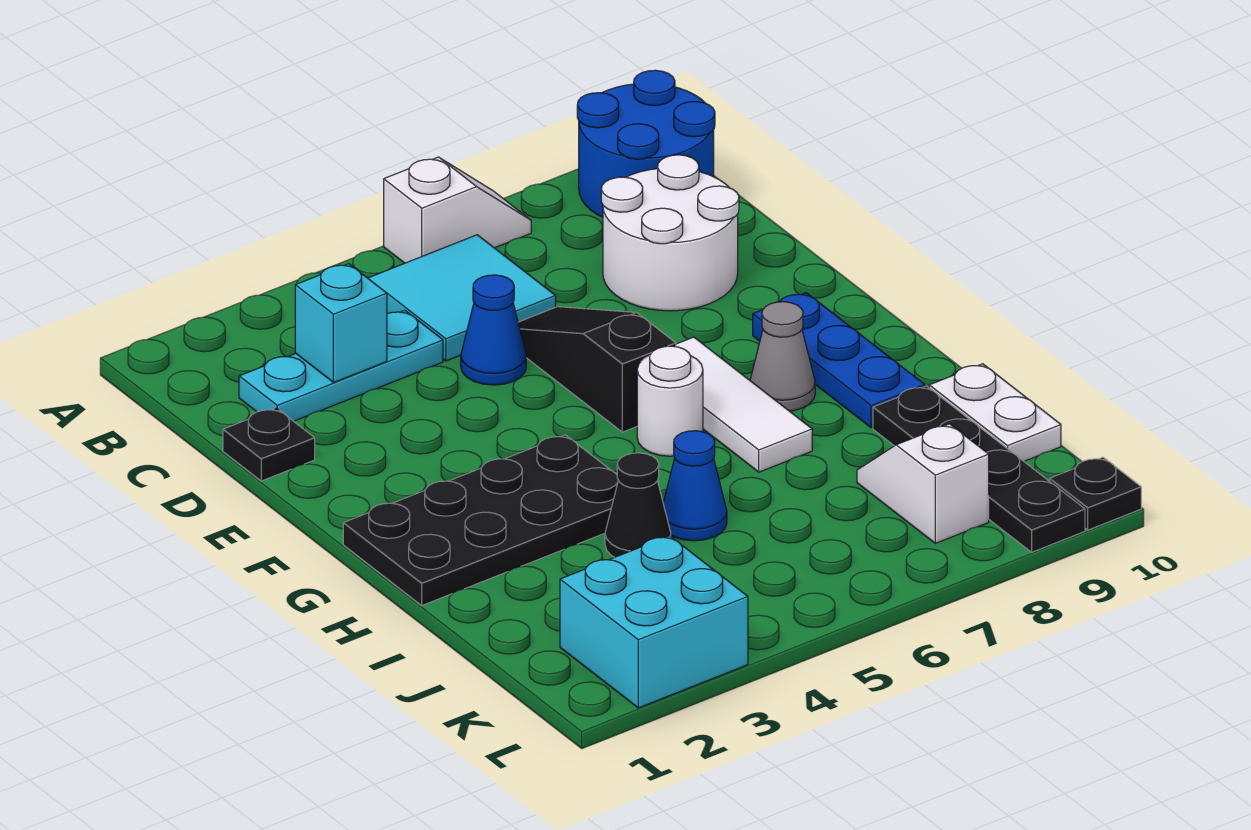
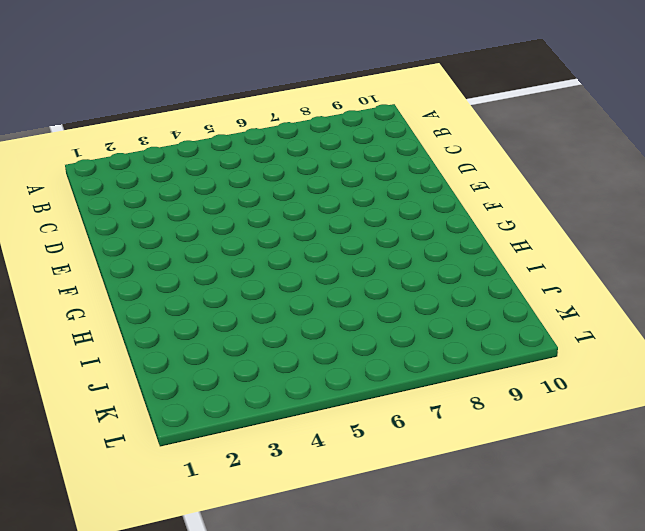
none -> white slope A6:A7 level 1 top 6
none -> blue round brick A9:B10 level 1
none -> cyan tile B5:C6 level 1

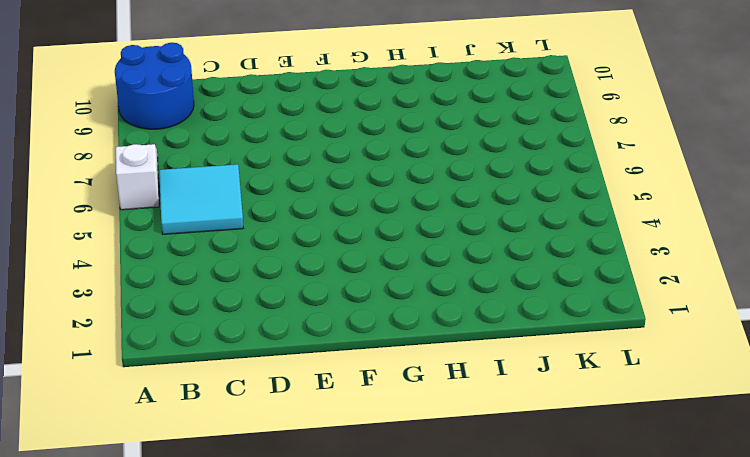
none -> cyan plate C2:C4 level 1
none -> white round brick C8:D9 level 1
none -> black plate D1 level 1

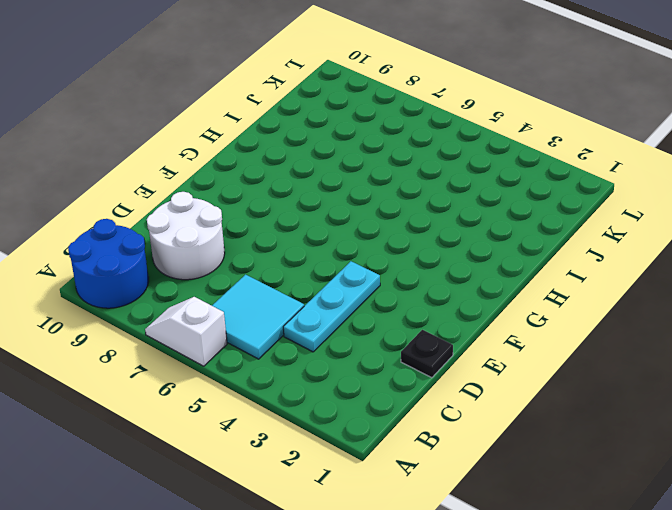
cyan plate C4:E4 level 1 -> cyan plate C2:C4 level 1
none -> blue cone D5 level 1
none -> black slope D6:F6 level 1 top F
none -> white tile F7:H7 level 1

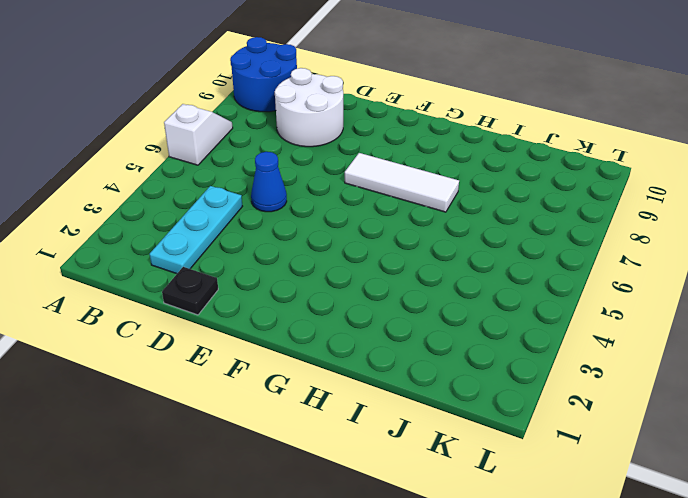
none -> cyan tile B5:C6 level 1
none -> black slope D6:F6 level 1 top F
none -> blue plate F9:H9 level 1

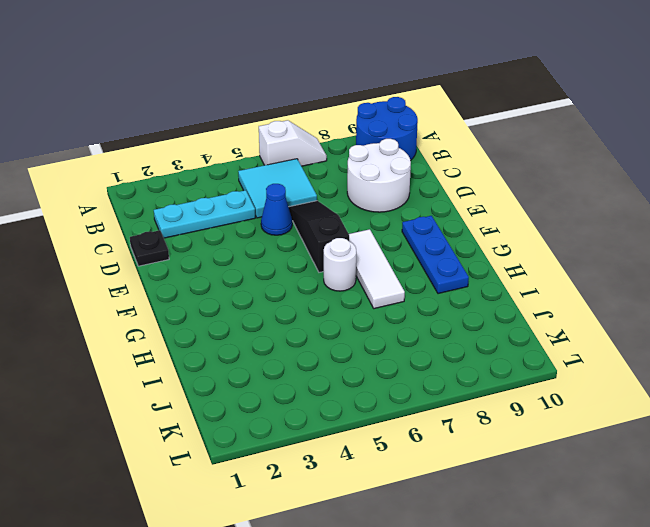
none -> black plate G1:H4 level 1
none -> grey cone G8 level 1
none -> black cone I4 level 1

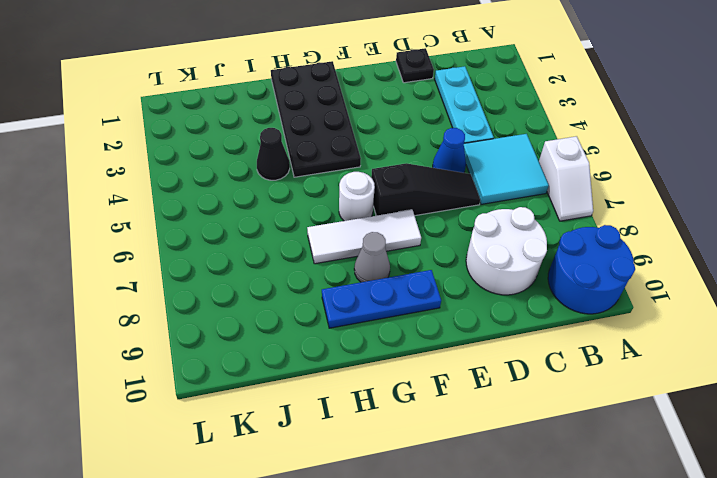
none -> blue cone I5 level 1
none -> black plate I9:L9 level 1
none -> white plate I10:J10 level 1

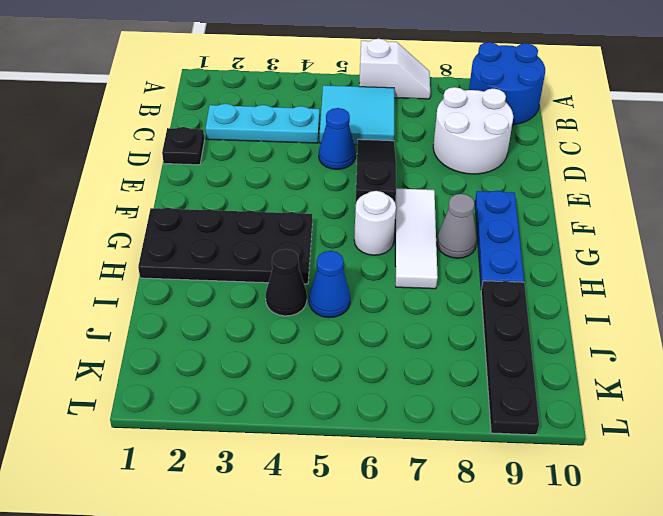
none -> white plate I10:J10 level 1
none -> white slope J8:K8 level 1 top K
none -> cyan brick K2:L3 level 1

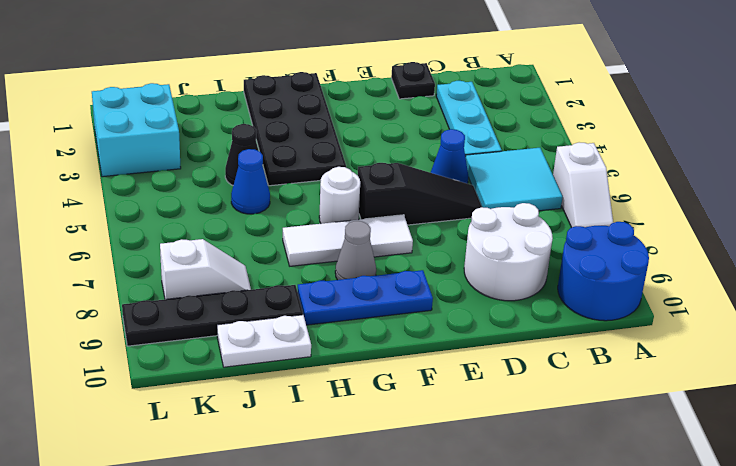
none -> black plate L10 level 1
none -> cyan brick C3 level 2

